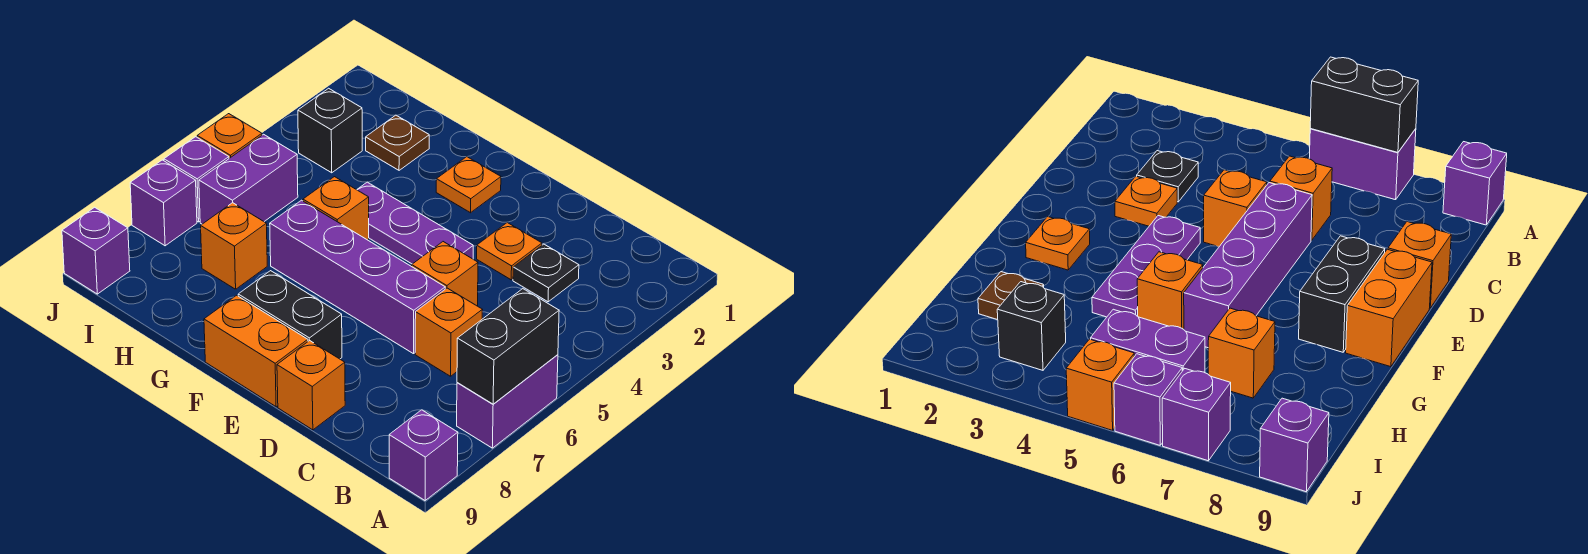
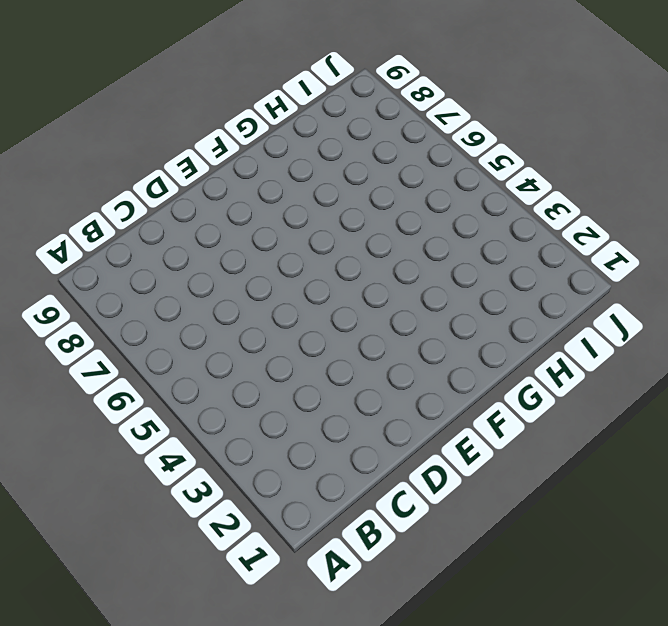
none -> purple brick A6:A7 level 1
none -> purple brick A9 level 1
none -> black plate C3 level 1

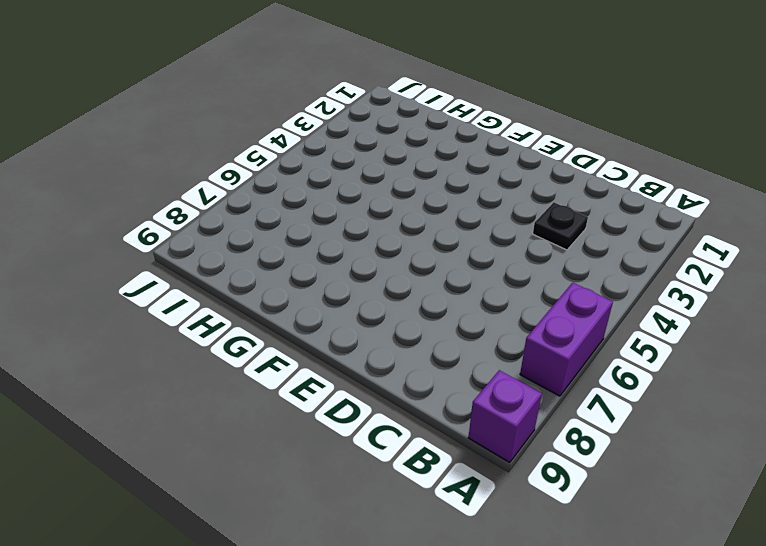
none -> orange brick C6 level 1
none -> orange plate D3 level 1
none -> orange brick D5 level 1

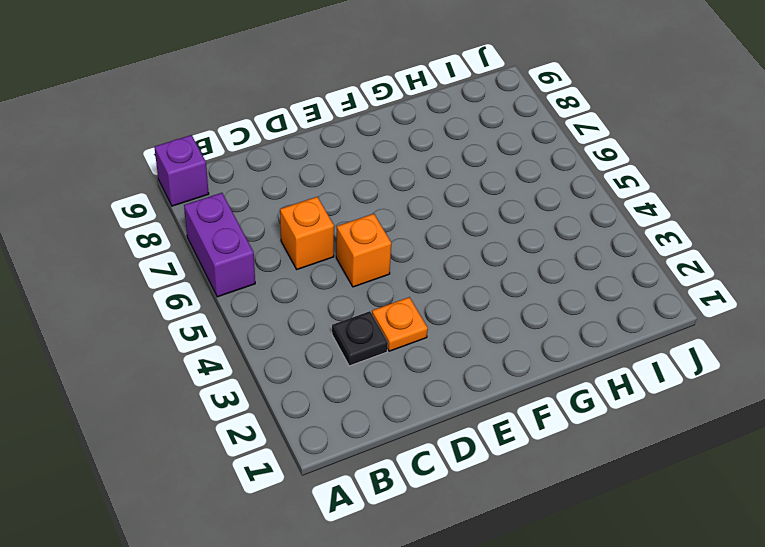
none -> purple brick D6:G6 level 1
none -> orange brick D9 level 1
none -> purple plate E4:G4 level 1

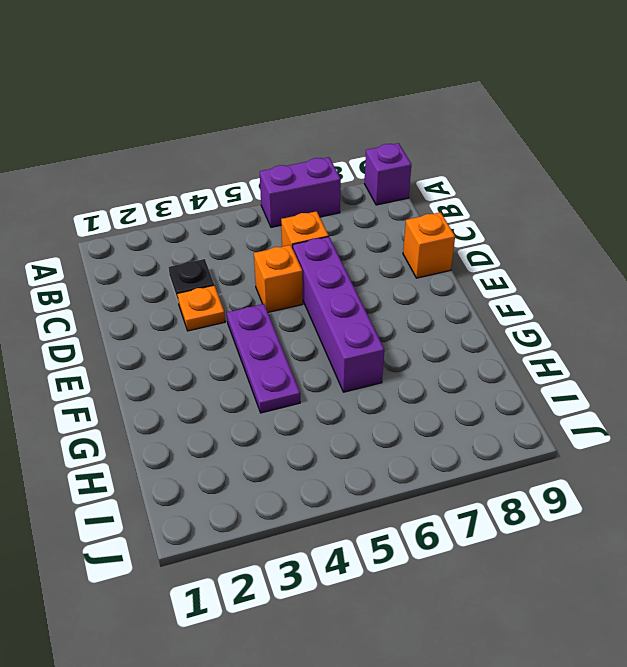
none -> black brick E8:F8 level 1
none -> orange brick E9:F9 level 1
none -> orange plate F2 level 1

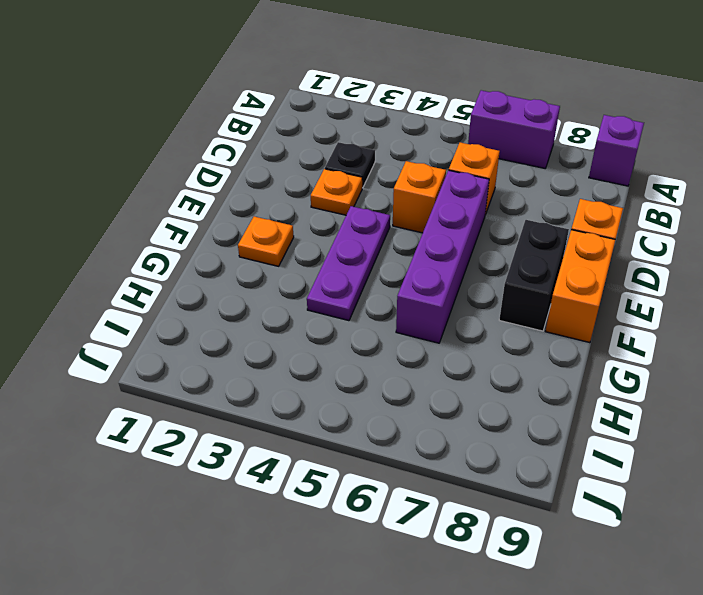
none -> orange brick G5 level 1
none -> brown plate H2 level 1
none -> orange brick H7 level 1

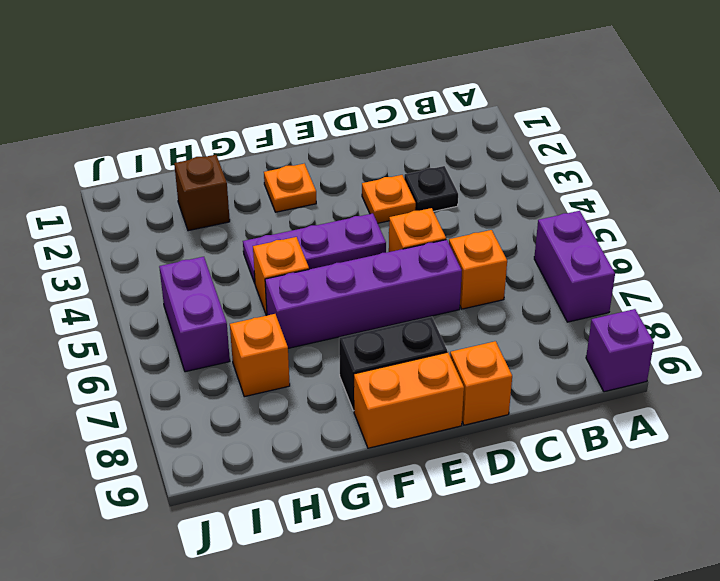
brown brick H2 level 1 -> brown plate H2 level 1
none -> black brick I3 level 1
none -> orange brick J5 level 1
none -> purple brick J6 level 1

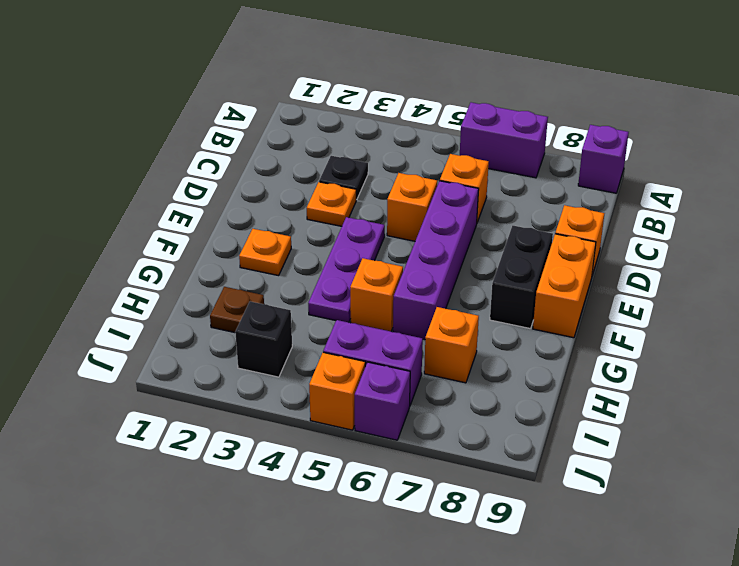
none -> purple brick J7 level 1
none -> purple brick J9 level 1
none -> black brick A6:A7 level 2

